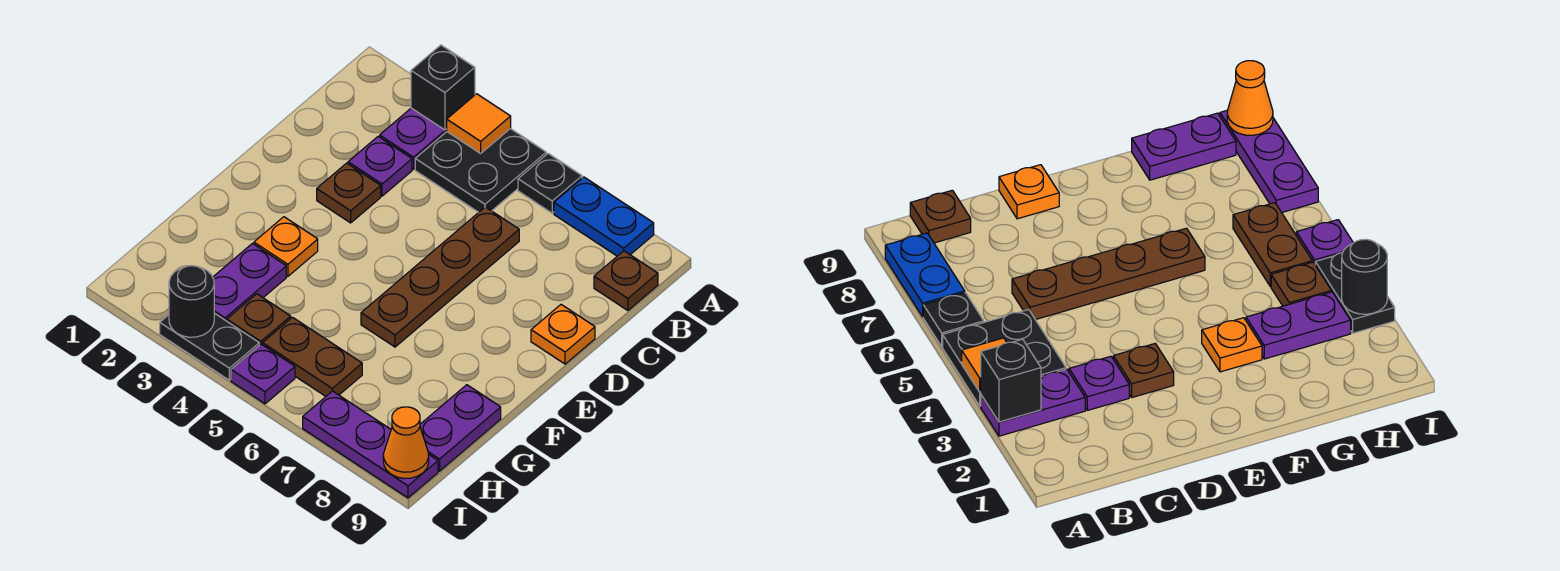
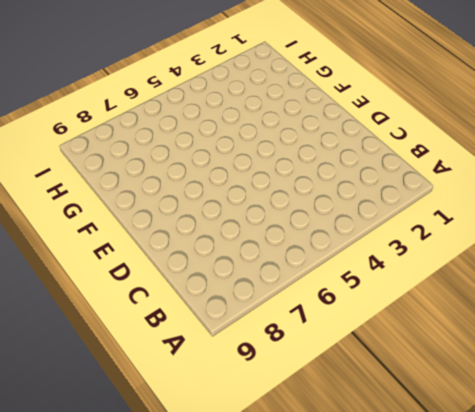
none -> purple plate A3:B3 level 1
none -> black plate A4:B5 level 1
none -> black plate A6 level 1

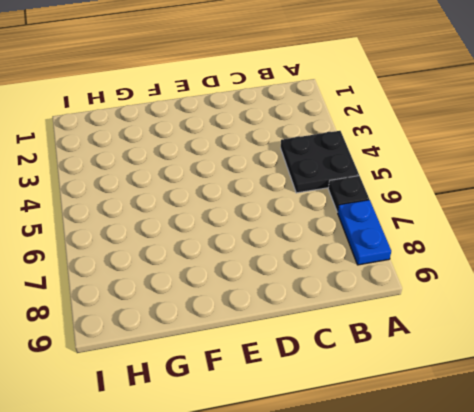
none -> purple plate A3:B3 level 1
none -> brown plate B9 level 1
none -> purple plate C3 level 1

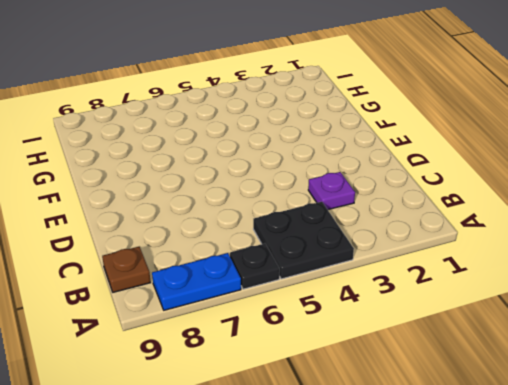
none -> purple plate A3:B3 level 1
none -> brown plate C6:F6 level 1
none -> brown plate D3 level 1

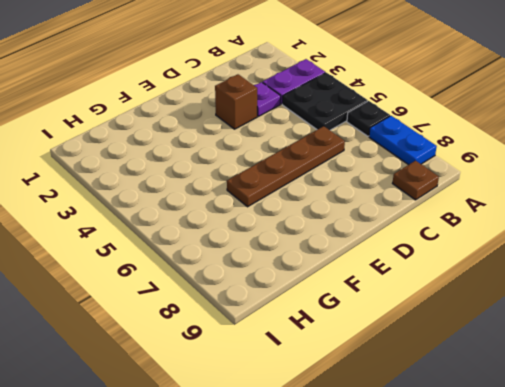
brown brick D3 level 1 -> brown plate D3 level 1
none -> orange plate D9 level 1
none -> orange plate F3 level 1
none -> purple plate G3:H3 level 1

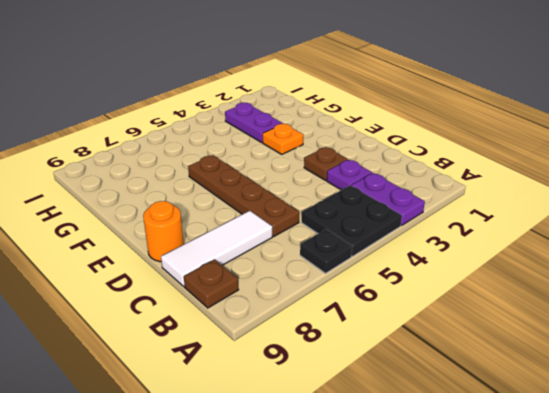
white tile C7:C9 level 1 -> none
orange round brick D9 level 1 -> orange plate D9 level 1
none -> blue plate A7:A8 level 1
none -> purple plate G9:H9 level 1
none -> brown plate H4 level 1

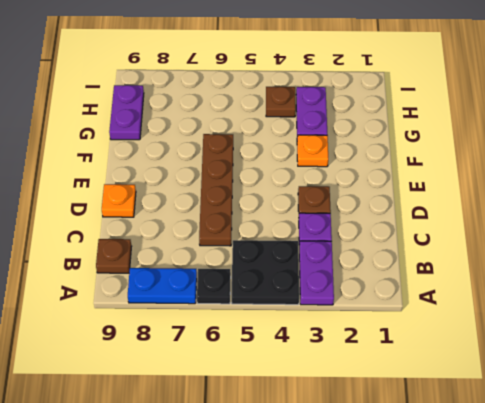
none -> brown plate H5:H6 level 1
none -> black plate I3:I4 level 1
none -> purple plate I5 level 1

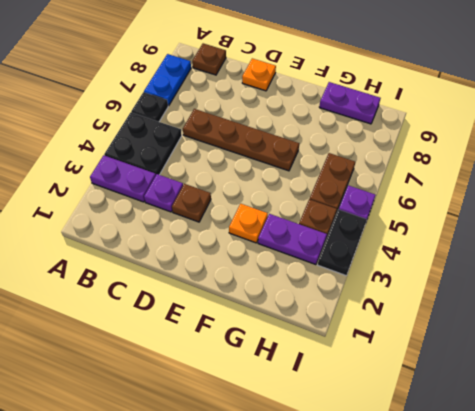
none -> purple plate I7:I9 level 1
none -> black brick A3 level 2
none -> orange tile A4 level 2

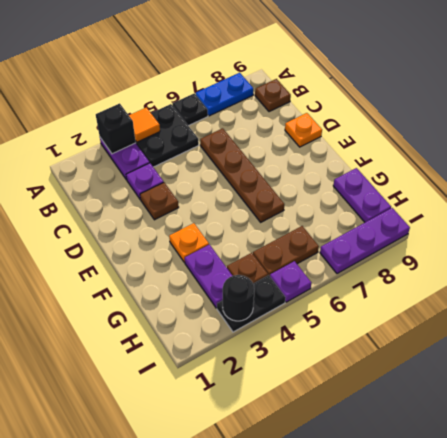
none -> orange cone I9 level 2

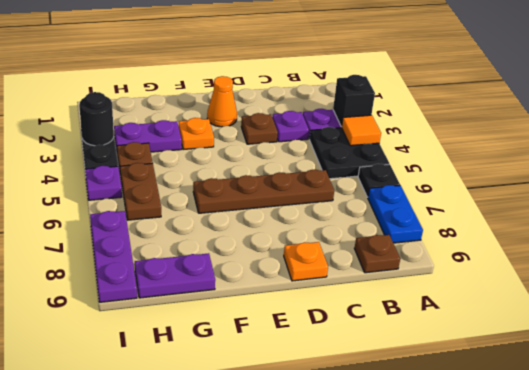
orange cone E2 level 1 -> orange cone I9 level 2

